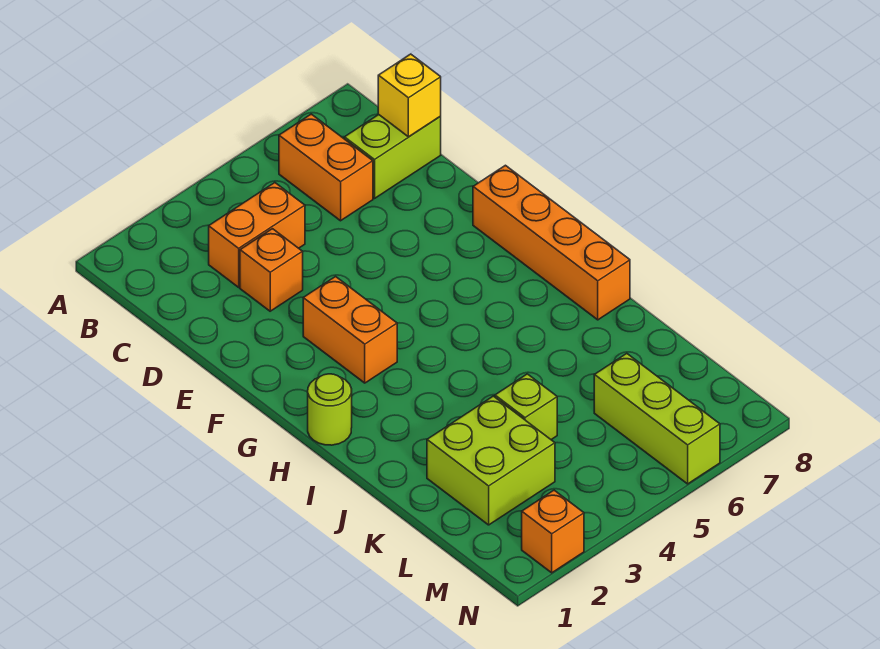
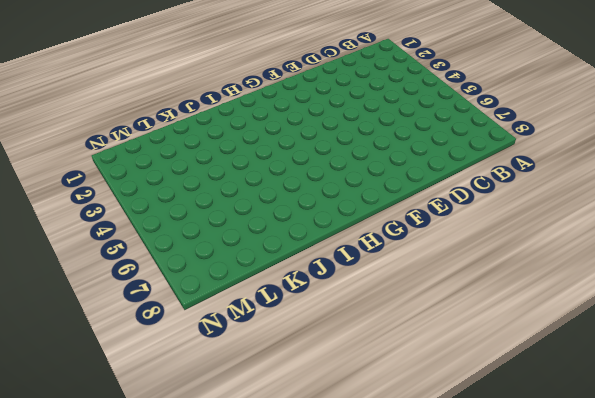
none -> orange brick B6:C6 level 1
none -> orange brick C3:C4 level 1
none -> lime brick C7:C8 level 1

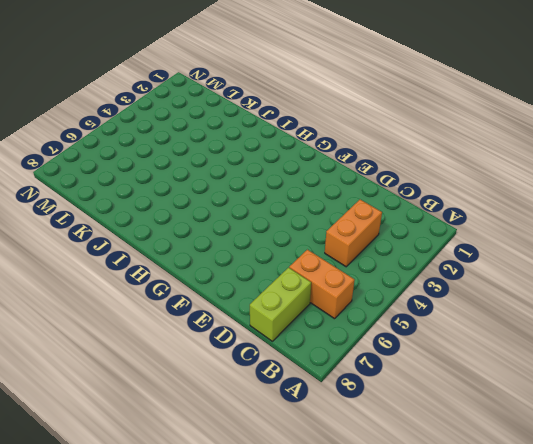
none -> orange brick D3 level 1
none -> orange brick F3:G3 level 1
none -> orange brick F8:I8 level 1

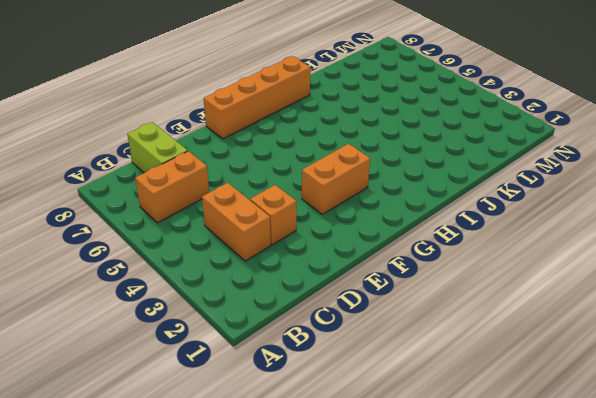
none -> lime round brick H1 level 1
none -> lime brick K2:L3 level 1
none -> lime brick K4 level 1

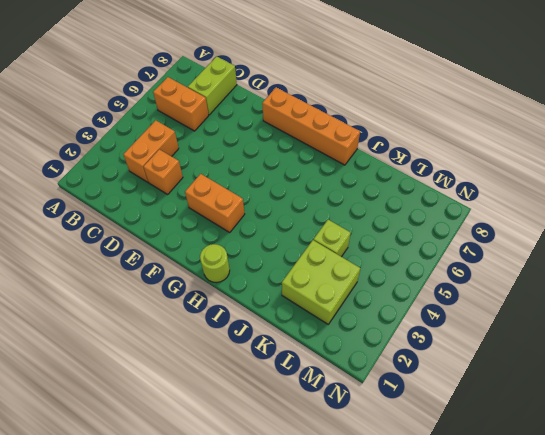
none -> lime brick L6:N6 level 1
none -> orange brick N2 level 1
none -> yellow brick C8 level 2

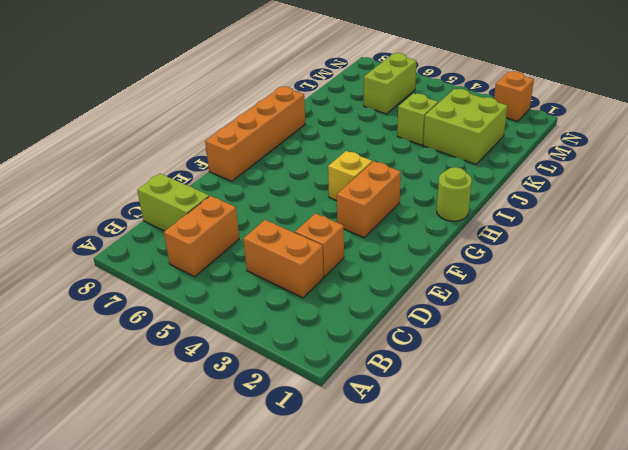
yellow brick G4 level 1 -> yellow brick C8 level 2
lime brick L6:M6 level 1 -> lime brick L6:N6 level 1

